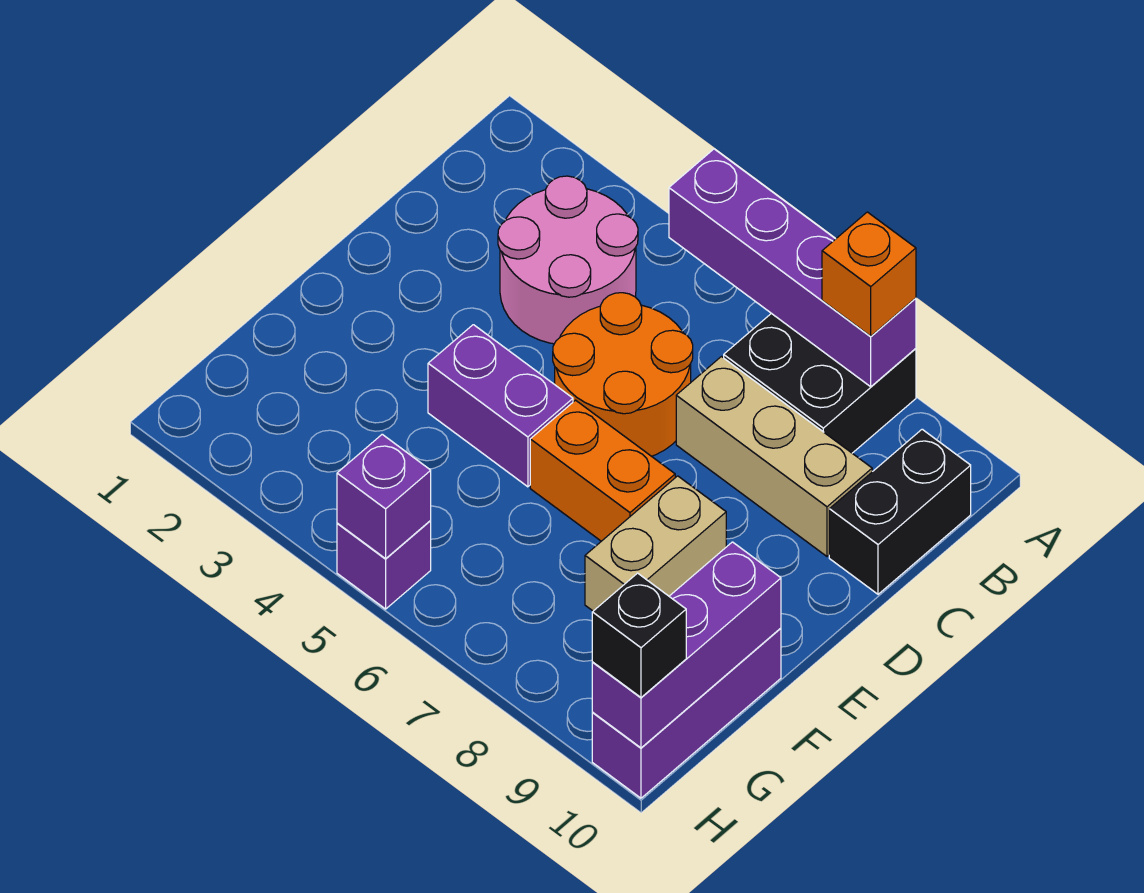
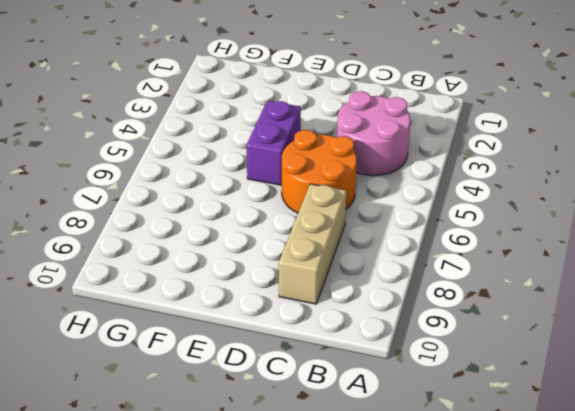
none -> black brick A7:B8 level 1
none -> black brick B10:C10 level 1
none -> orange brick E6:E7 level 1

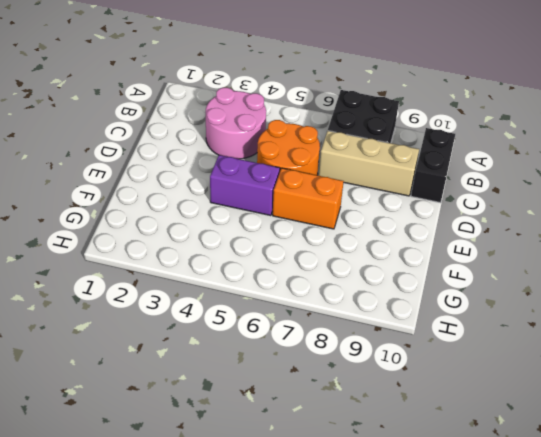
none -> tan brick E8:F8 level 1
none -> purple brick F10:H10 level 1
none -> purple brick H5 level 1

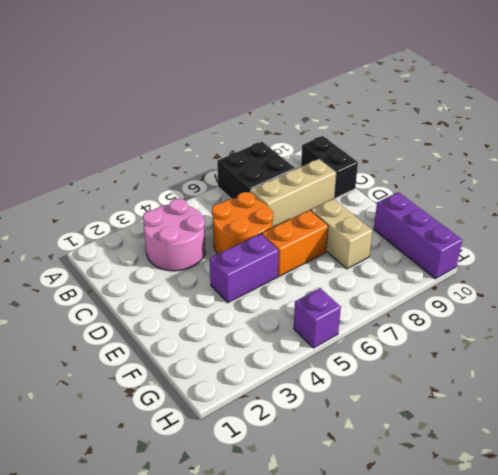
none -> purple brick A5:A8 level 2
none -> purple brick F10:H10 level 2
none -> purple brick H5 level 2

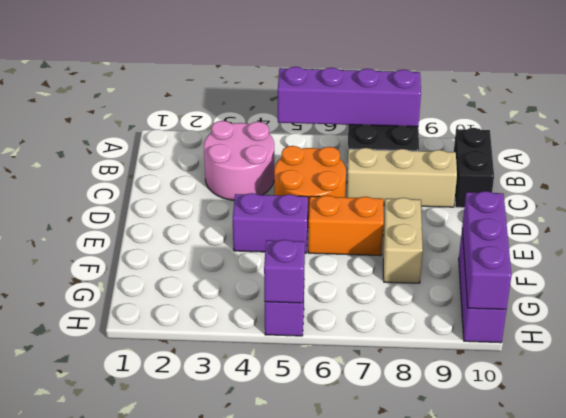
none -> orange brick A8 level 3
none -> black brick H10 level 3

